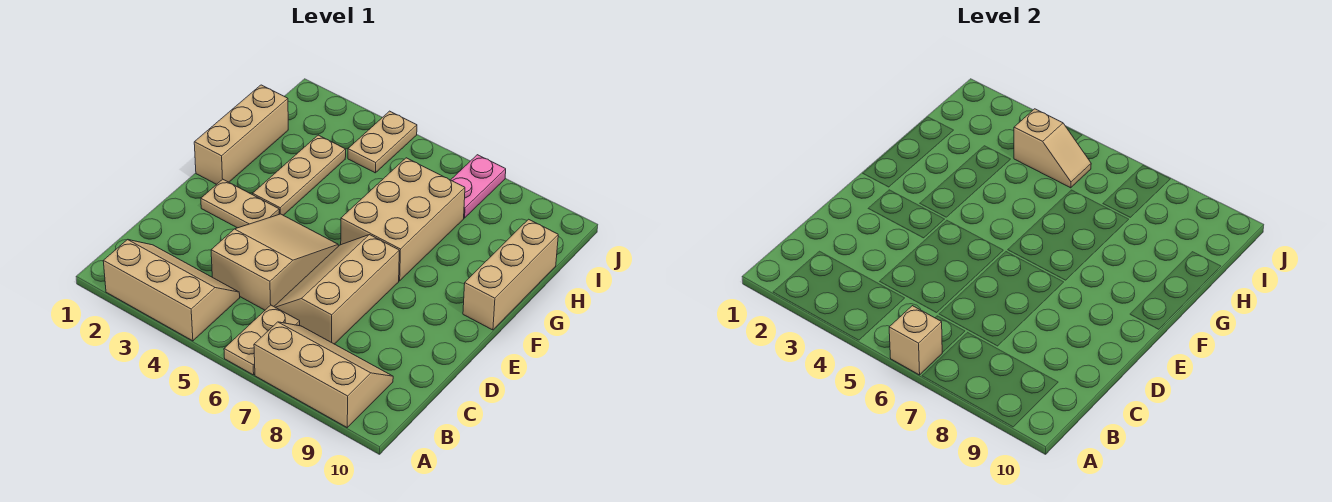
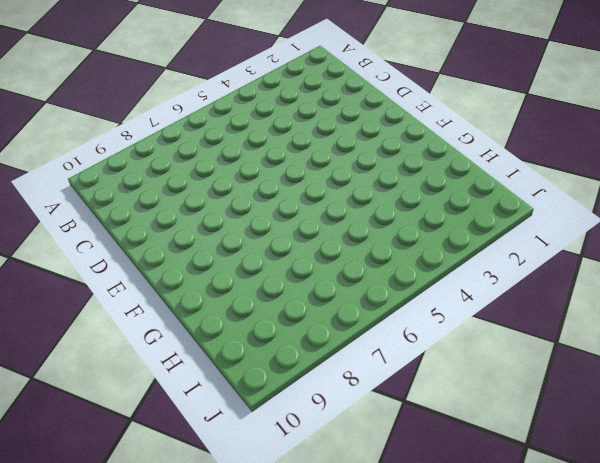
none -> tan slope A2:B4 level 1 top A
none -> tan plate A6:B6 level 1
none -> tan slope A7:B9 level 1 top A

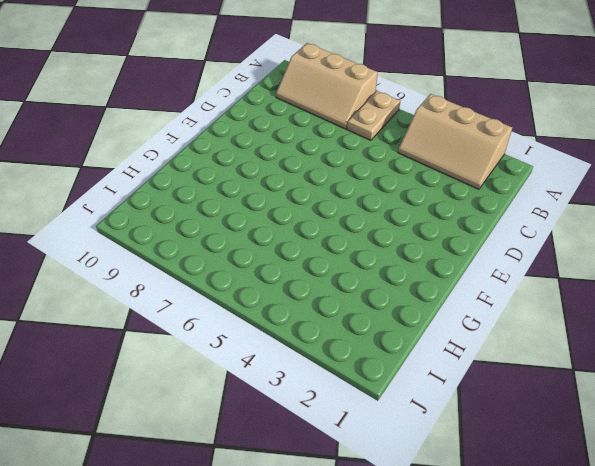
none -> tan slope C4:E5 level 1 top C
none -> tan slope C6:E7 level 1 top 7
none -> tan plate E2:E3 level 1

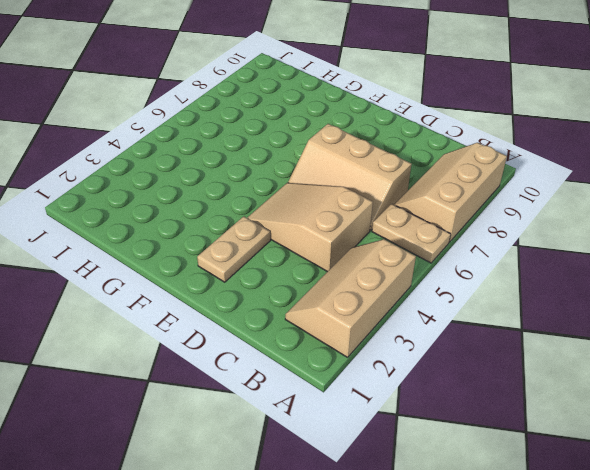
none -> tan brick F1:H1 level 1
none -> tan plate F3:H3 level 1
none -> tan brick F6:H7 level 1

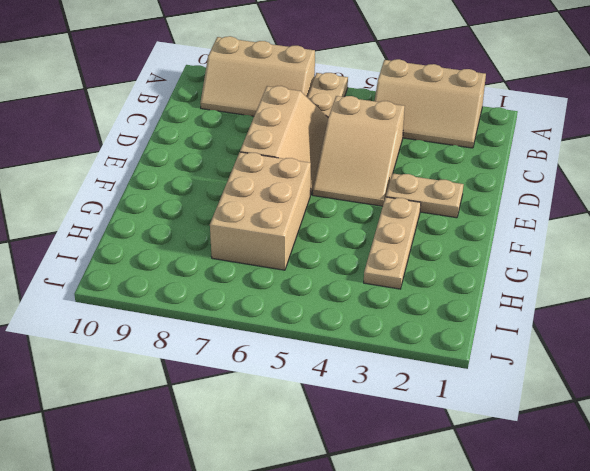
none -> tan brick F1:H1 level 1
none -> tan brick F10:H10 level 1
none -> tan plate I4:J4 level 1

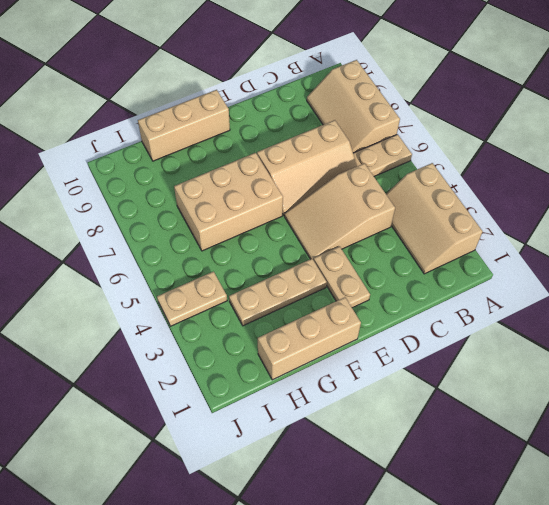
none -> pink plate I7:J7 level 1
none -> tan brick A6 level 2
none -> tan slope I4:I5 level 2 top 4

